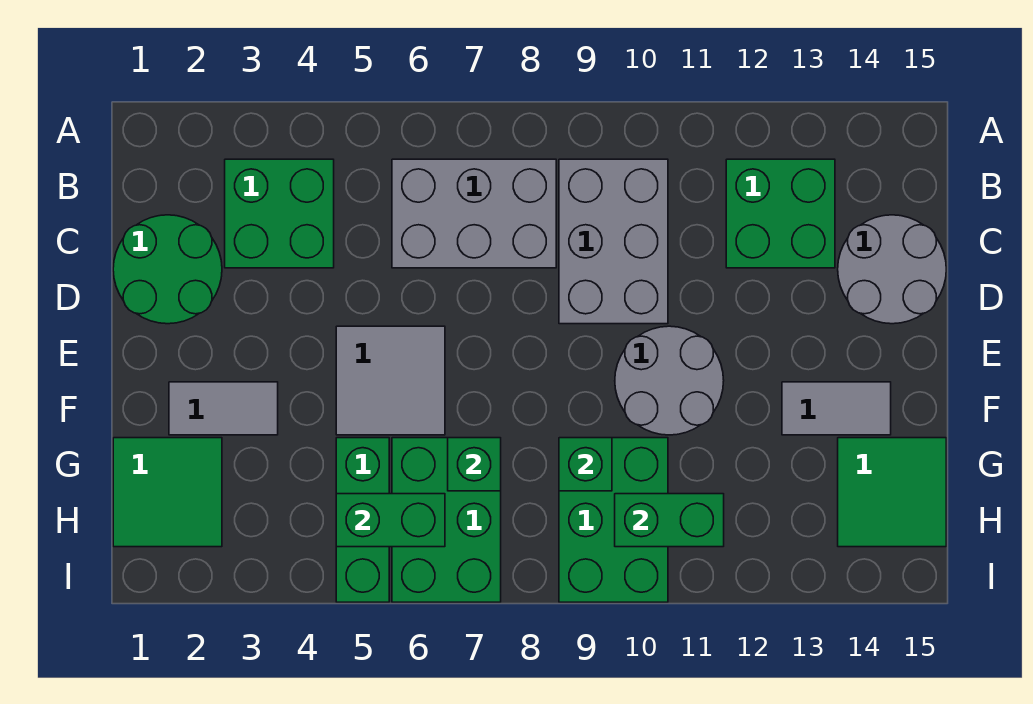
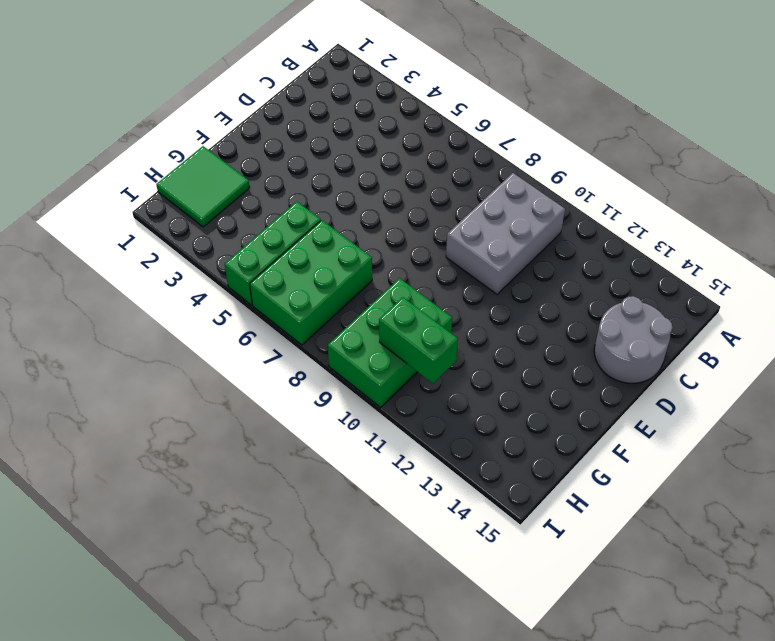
none -> green brick B3:C4 level 1
none -> grey brick B6:C8 level 1
none -> green brick B12:C13 level 1

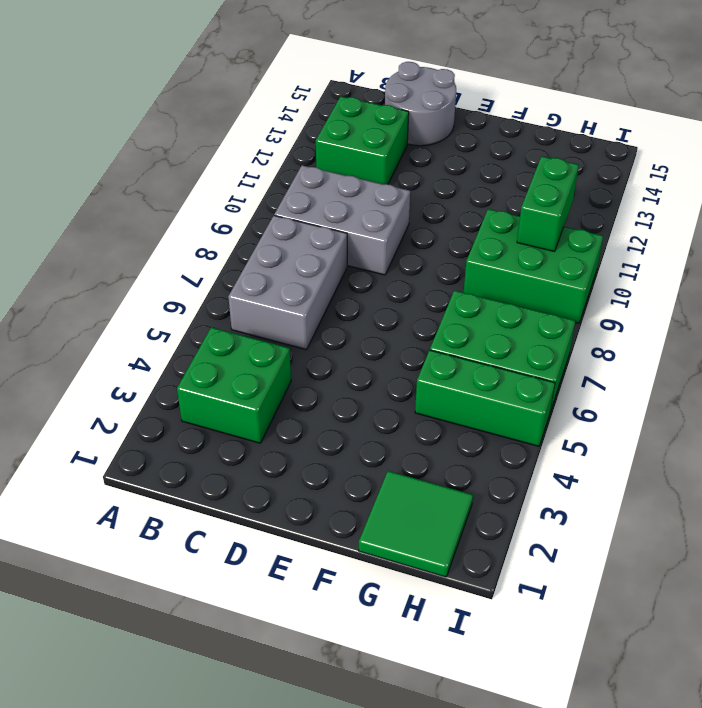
none -> green round brick C1:D2 level 1
none -> grey tile E5:F6 level 1
none -> grey round brick E10:F11 level 1

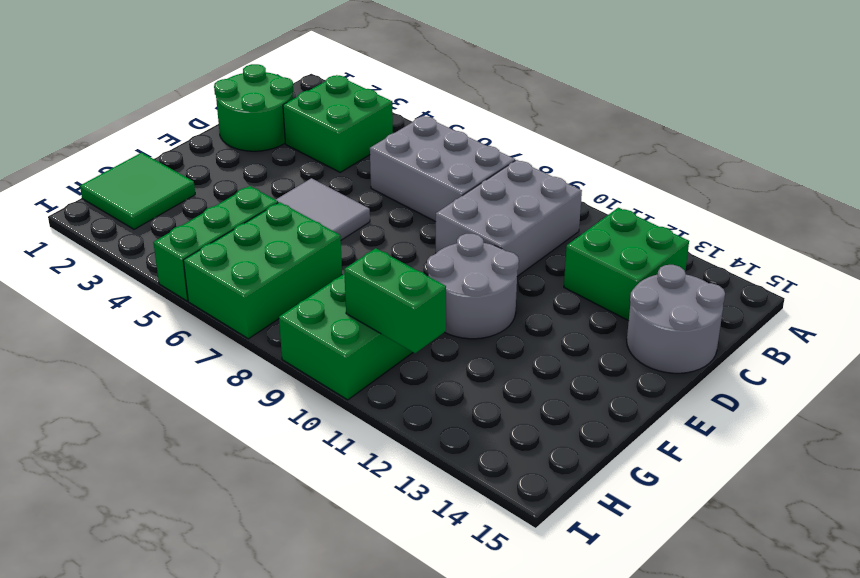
none -> grey tile F2:F3 level 1
none -> grey tile F13:F14 level 1
none -> green tile G14:H15 level 1

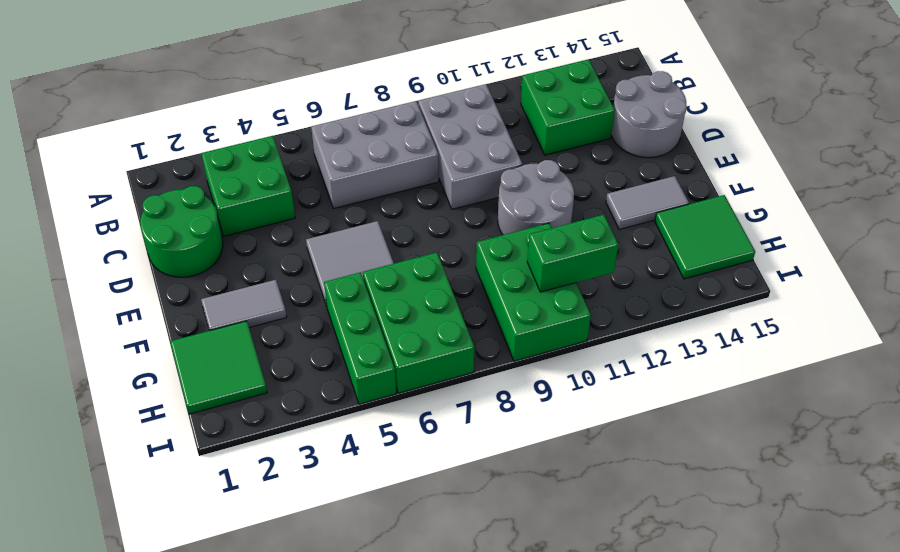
none -> green brick G7 level 2
none -> green brick G9 level 2
none -> green brick H5:H6 level 2

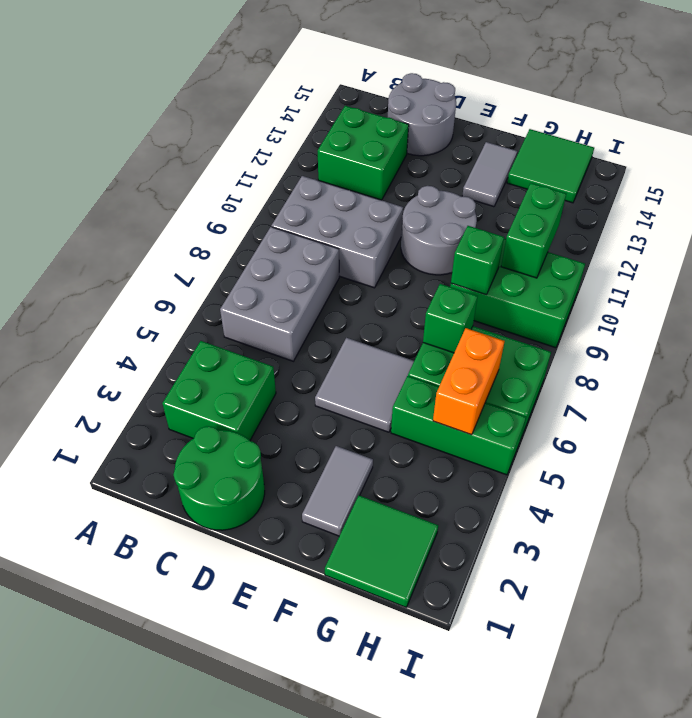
orange brick H5:H6 level 2 -> green brick H5:H6 level 2

